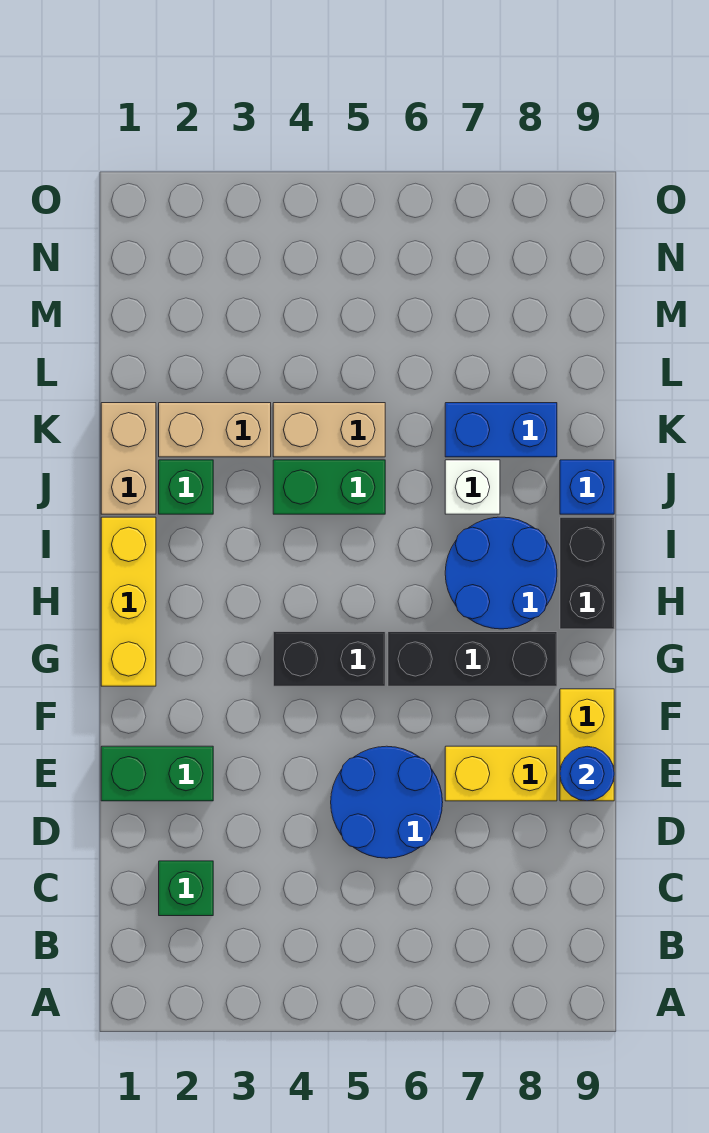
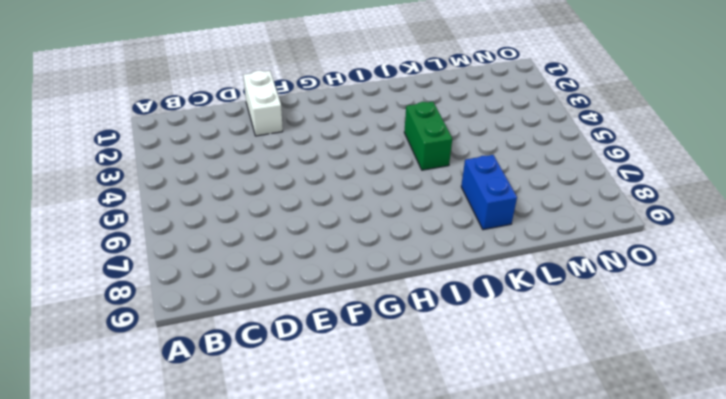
white brick E1:E2 level 1 -> green brick E1:E2 level 1
none -> green brick C2 level 1
none -> blue round brick D5:E6 level 1
none -> yellow brick E7:E8 level 1

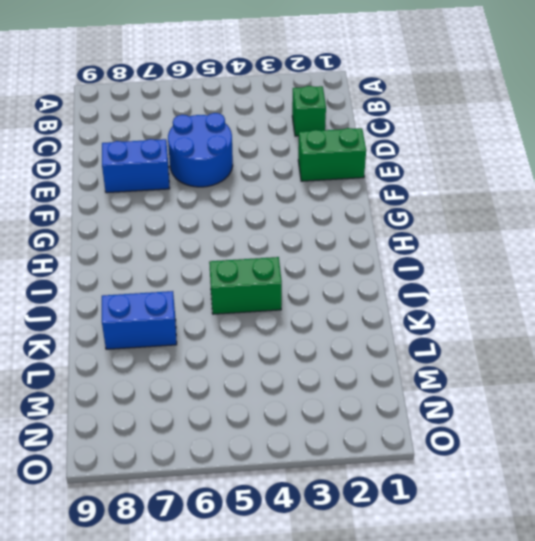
blue brick E7:E8 level 1 -> yellow brick E7:E8 level 1
none -> yellow brick E9:F9 level 1
none -> yellow brick G1:I1 level 1
none -> black brick G4:G5 level 1

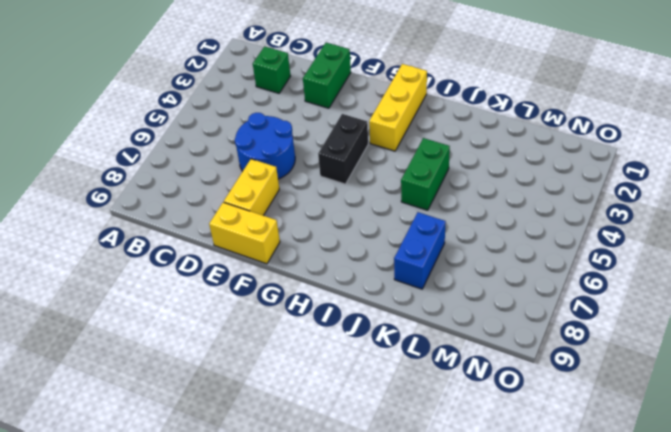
yellow brick H1:H3 level 1 -> yellow brick G1:I1 level 1
none -> black brick G6:G8 level 1
none -> blue round brick H7:I8 level 1
none -> black brick H9:I9 level 1

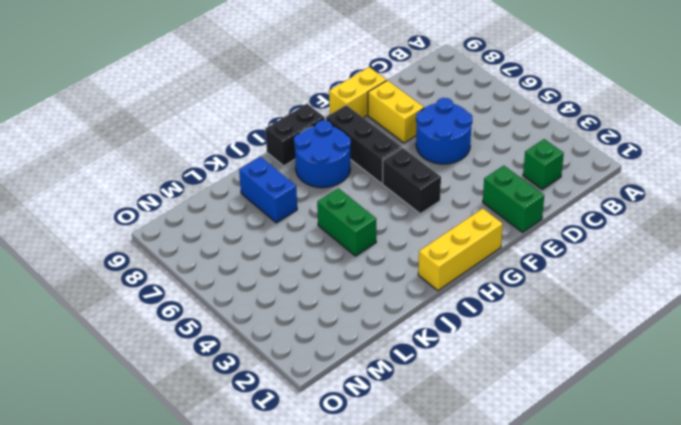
none -> tan brick J1:K1 level 1
none -> green brick J2 level 1
none -> white brick J7 level 1

